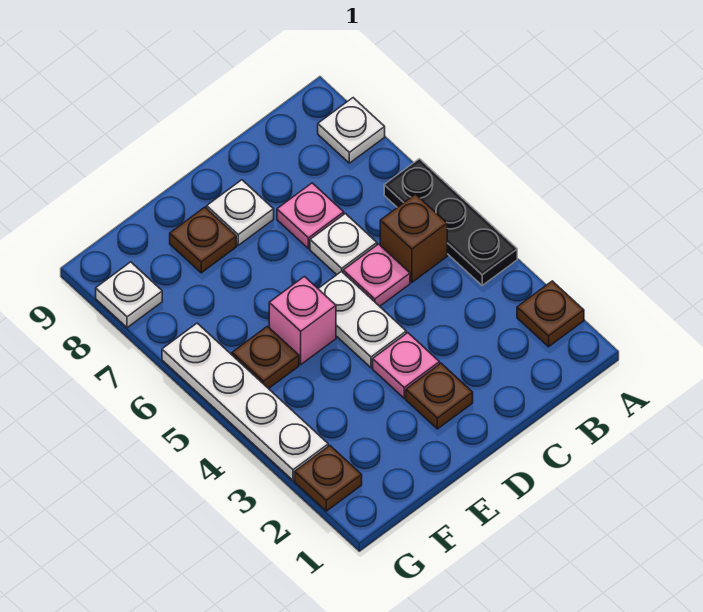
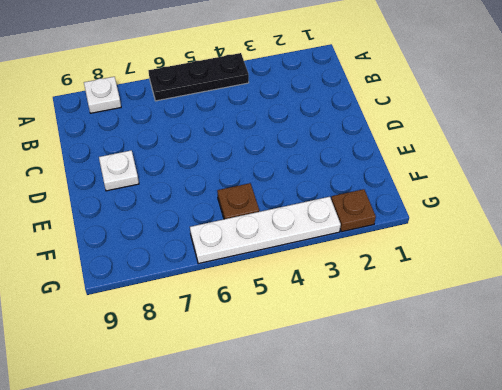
none -> brown plate A2 level 1
none -> brown brick B5 level 1
none -> pink plate C5 level 1

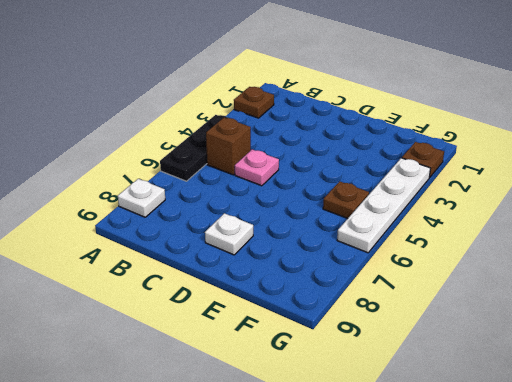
none -> white plate C6 level 1
none -> pink plate C7 level 1
none -> brown plate D2 level 1

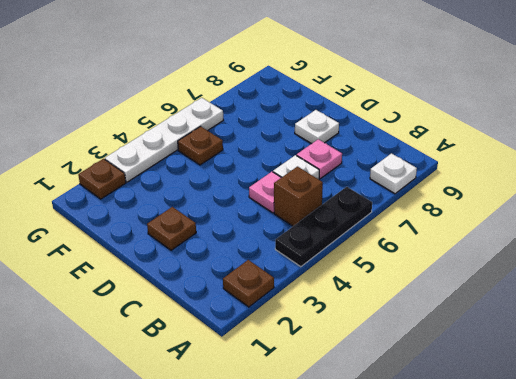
none -> pink plate D3 level 1
none -> white plate D4:D5 level 1
none -> pink brick E5 level 1

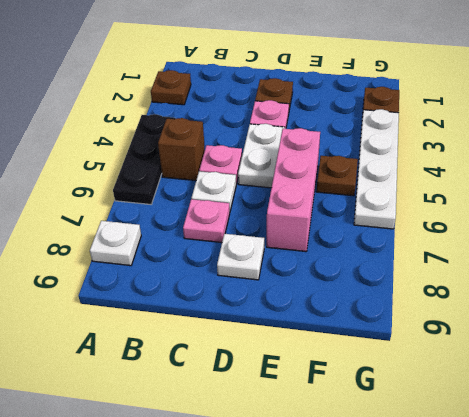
pink brick E5:E7 level 1 -> pink brick E5 level 1
none -> brown plate E8 level 1
none -> white plate G8 level 1

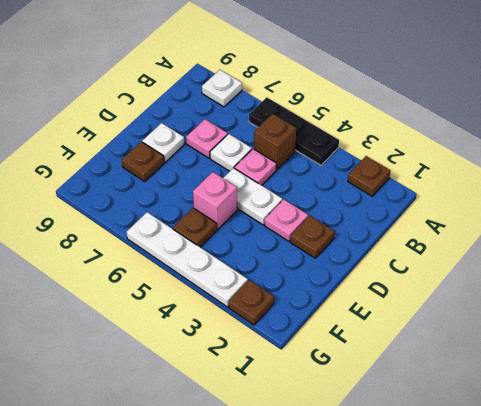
none -> white plate G8 level 1

